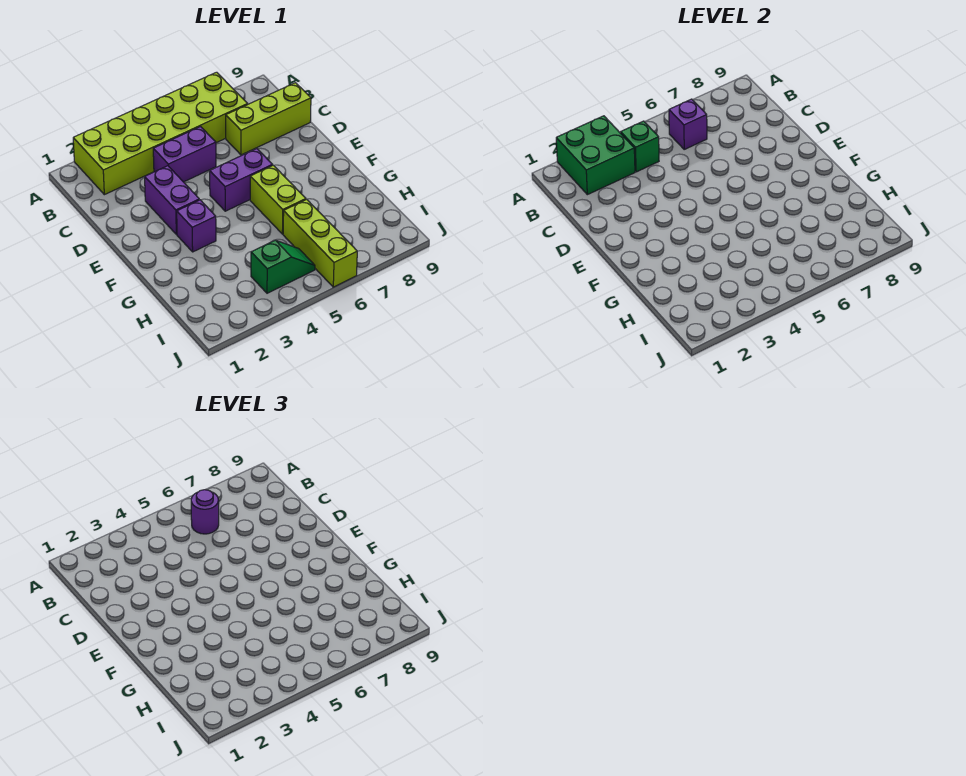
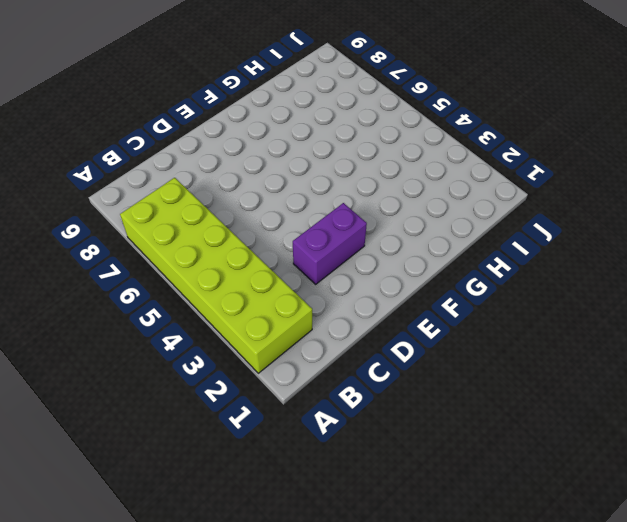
none -> purple brick C4:C5 level 1
none -> lime brick C7:C9 level 1
none -> purple brick E5:E6 level 1

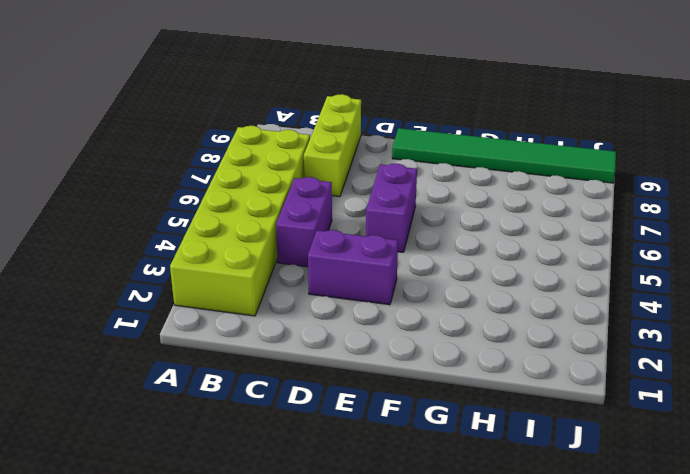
green tile E9:J9 level 1 -> none
none -> purple brick F3 level 1
none -> lime brick F6:G6 level 1
none -> lime brick H6:J6 level 1

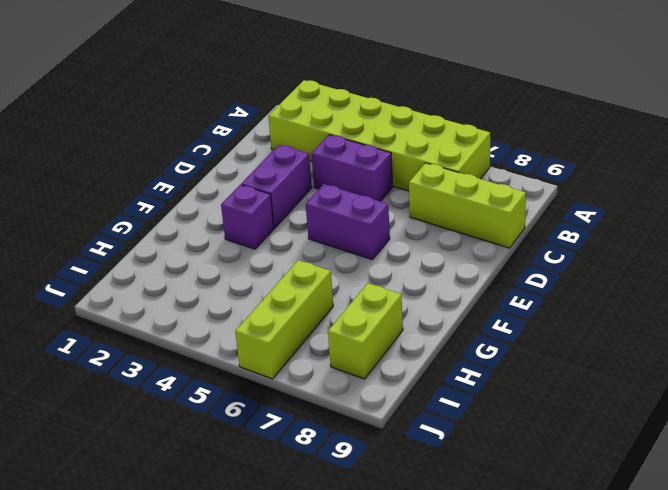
lime brick H8:I8 level 1 -> lime brick F6:G6 level 1
none -> green slope I4:I5 level 1 top 4
none -> green brick A2:B3 level 2
none -> green brick B4 level 2

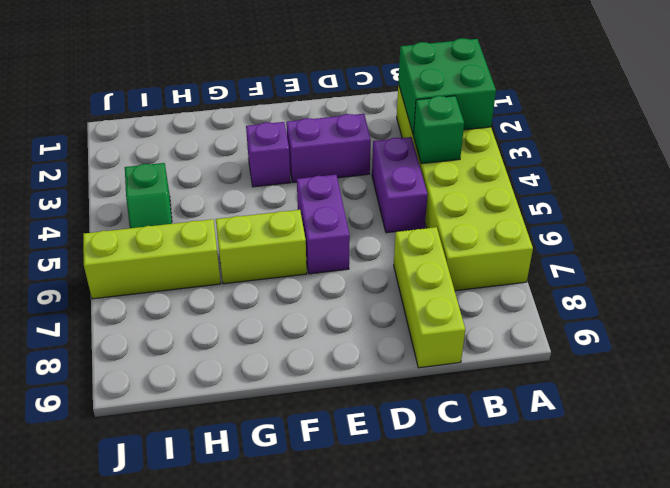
none -> purple brick B6 level 2
none -> purple round brick B6 level 3

